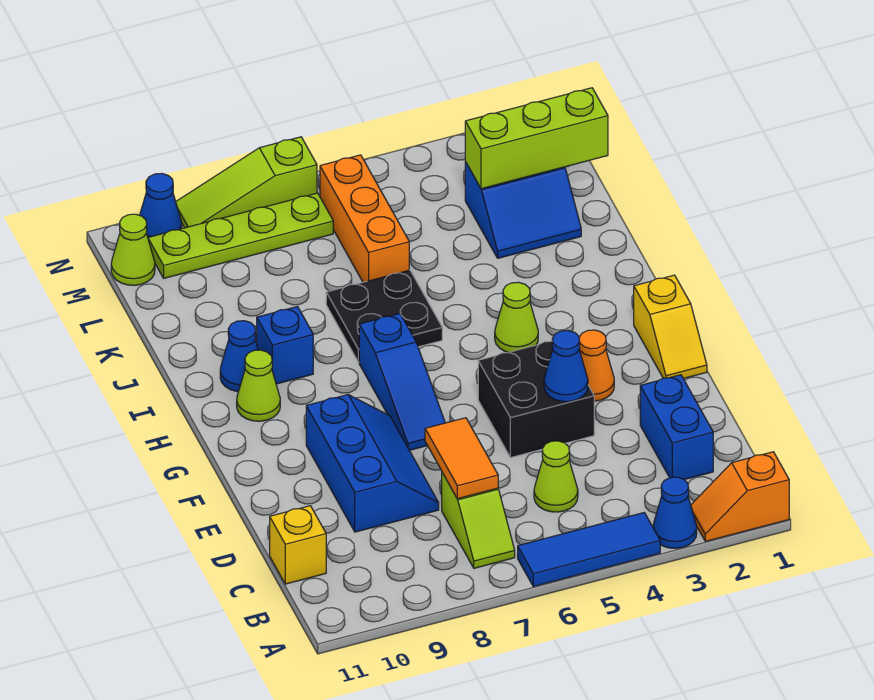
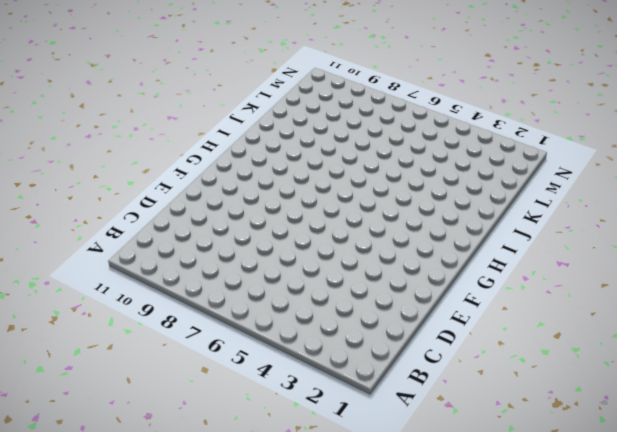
none -> orange slope A1:A2 level 1 top 1
none -> blue cone A3 level 1
none -> blue tile A4:A6 level 1

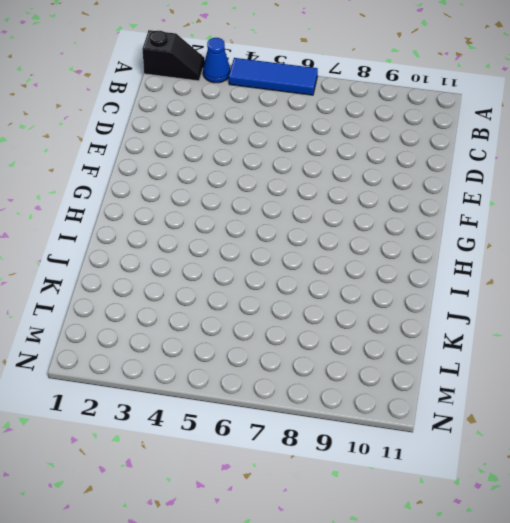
black slope A1:A2 level 1 top 1 -> orange slope A1:A2 level 1 top 1
none -> lime slope B7:C7 level 1 top C
none -> blue brick C2:D2 level 1
none -> lime cone C5 level 1

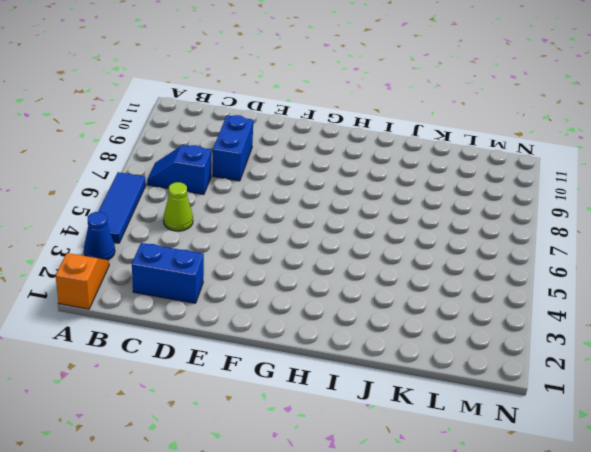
blue slope B7:C7 level 1 top C -> lime slope B7:C7 level 1 top C
blue brick D8:D9 level 1 -> blue slope D8:F9 level 1 top 9
none -> yellow brick C11 level 1
none -> black brick E4:F5 level 1
none -> yellow slope F1:G1 level 1 top G

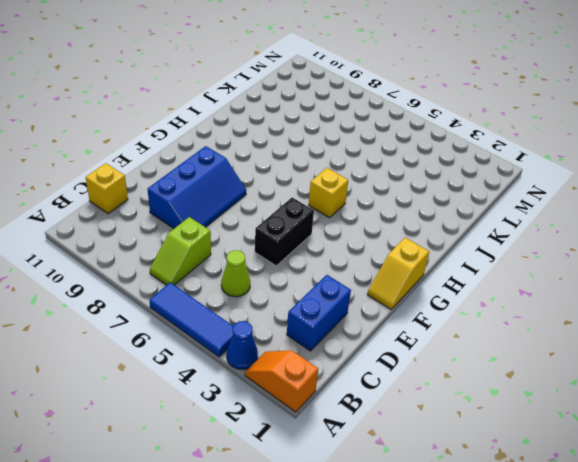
black brick E5:F5 level 1 -> black brick E4:F5 level 1
yellow brick H5 level 1 -> none
none -> orange cone F3 level 1
none -> blue slope F7:H7 level 1 top H
none -> lime cone H4 level 1

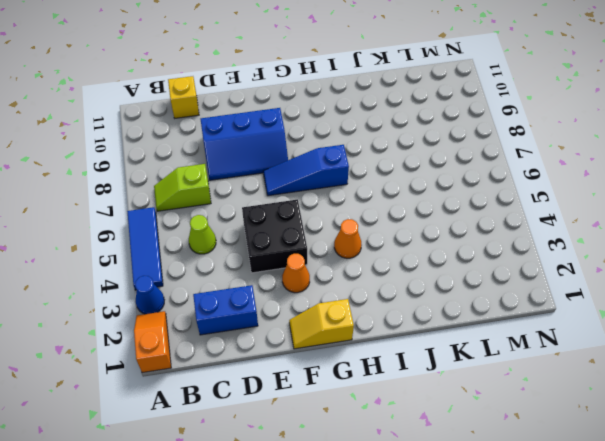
orange cone H4 level 1 -> lime cone H4 level 1
none -> lime cone H10 level 1
none -> black plate I6:J7 level 1
none -> blue brick I9 level 1

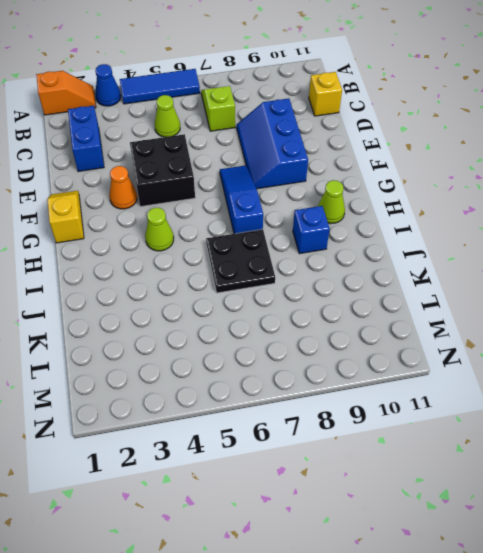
none -> blue cone I10 level 1
none -> blue slope K2:L3 level 1 top L
none -> orange brick K6:M6 level 1

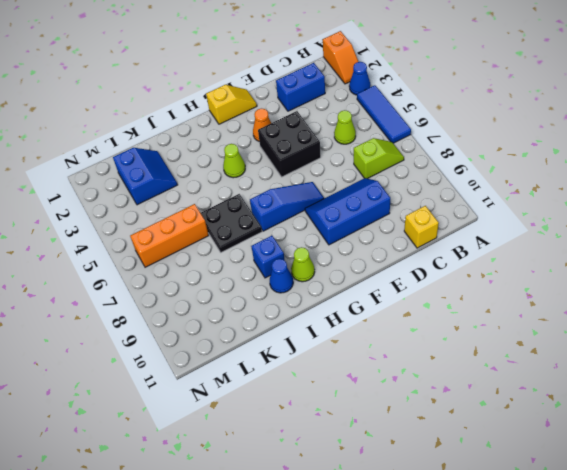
none -> lime plate M7:M10 level 1
none -> lime cone M11 level 1
none -> lime slope N7:N9 level 1 top 7

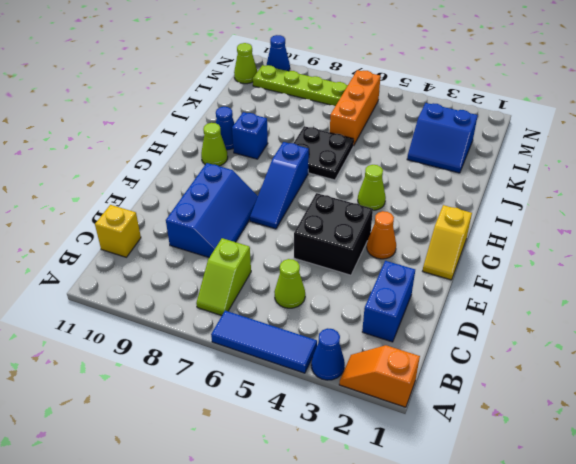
none -> lime slope N7:N9 level 1 top 7
none -> orange tile C7:D7 level 2
none -> blue cone E4 level 2

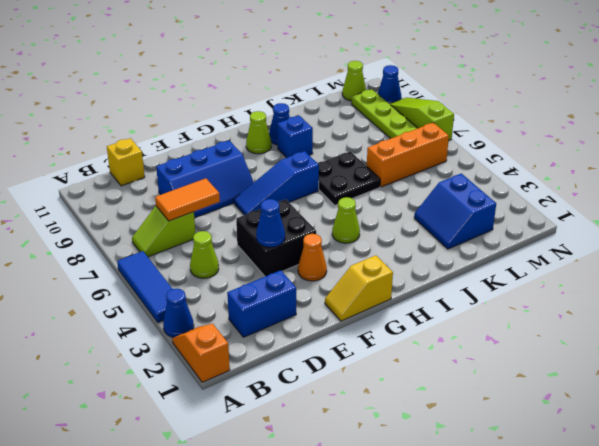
none -> lime brick L1:L3 level 2

